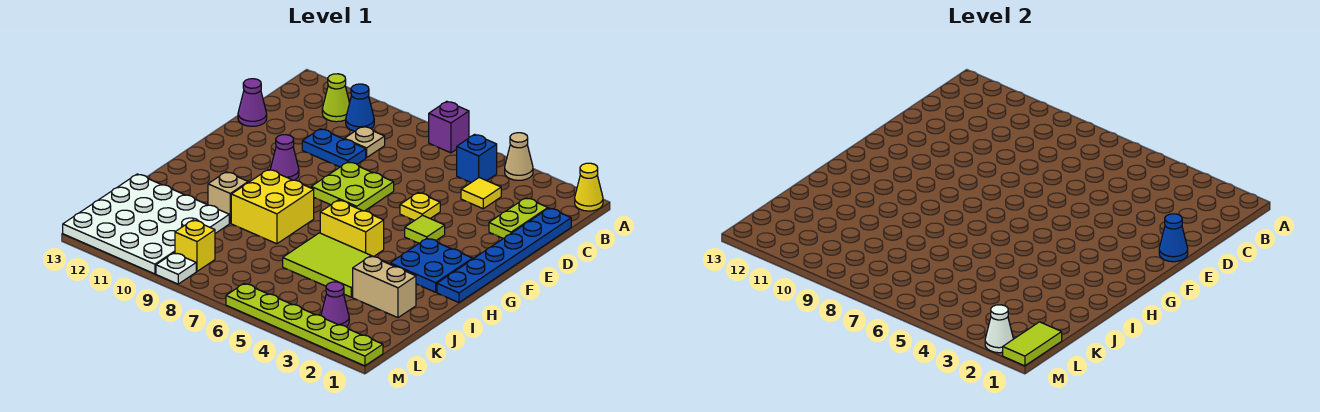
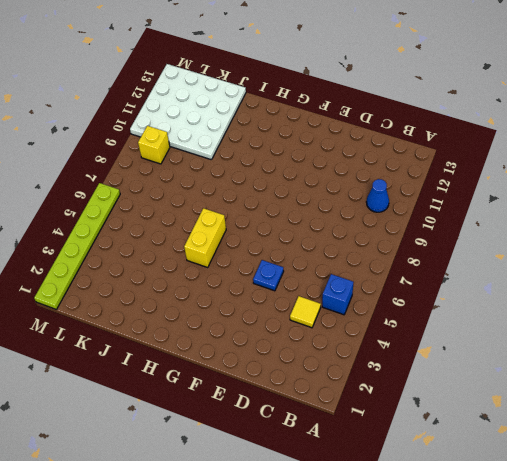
blue plate E5 level 1 -> yellow plate E5 level 1
none -> yellow cone A1 level 1
none -> tan cone A4 level 1
none -> purple brick A7 level 1
none -> lime cone B11 level 1

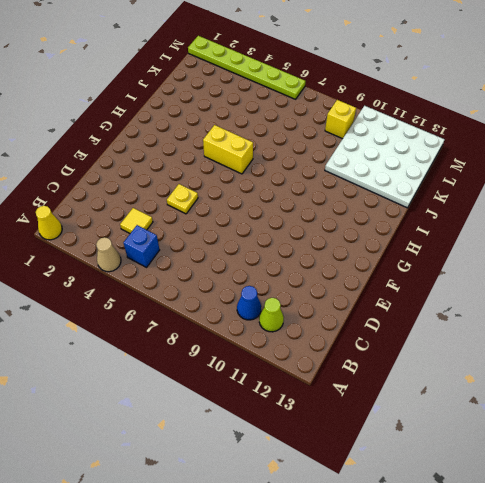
none -> purple brick A7 level 1
none -> blue plate C1:H1 level 1
none -> lime plate C2:D2 level 1
none -> tan plate C9 level 1

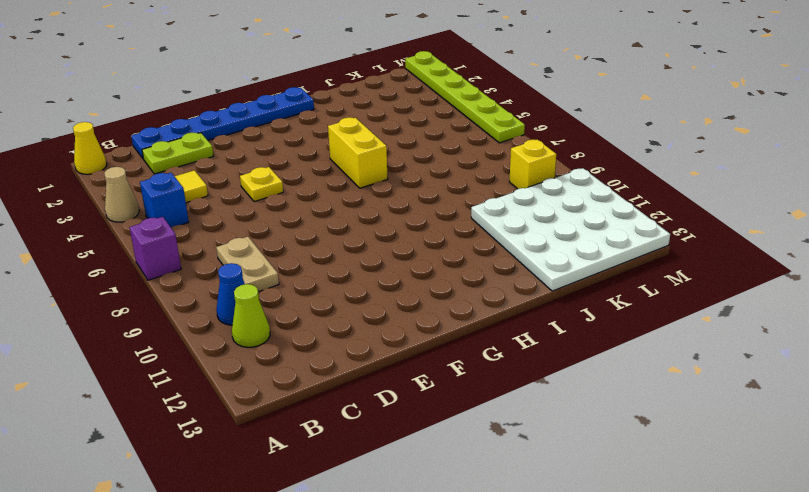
tan plate C8:C9 level 1 -> tan plate C9 level 1
none -> blue plate D9:D10 level 1
none -> purple cone D13 level 1
none -> lime plate E7:F8 level 1
none -> lime tile F4 level 1

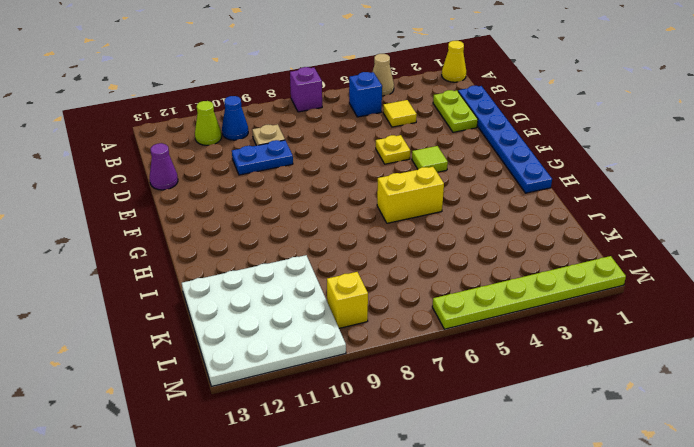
none -> lime plate E7:F8 level 1
none -> purple cone F10 level 1
none -> blue plate G2:H3 level 1
none -> yellow brick H8:I9 level 1

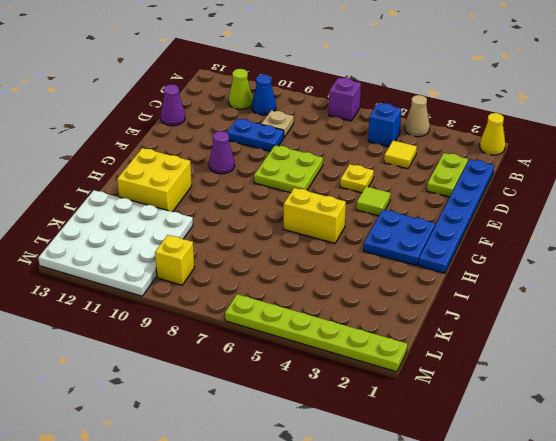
yellow brick H11:I12 level 1 -> yellow brick H8:I9 level 1
none -> lime tile I4:J6 level 1
none -> tan brick I10 level 1
none -> tan brick J2:J3 level 1
none -> purple cone L3 level 1

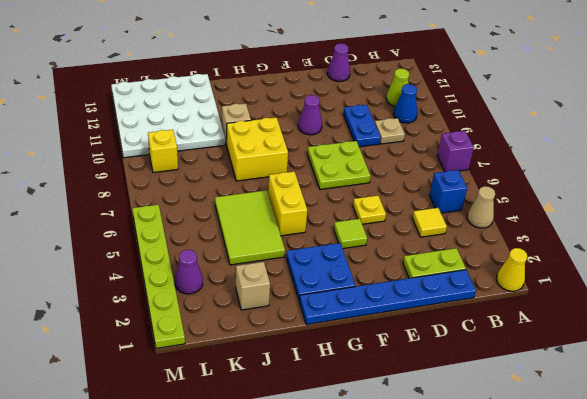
tan brick J2 level 1 -> tan brick J2:J3 level 1
none -> white plate M9 level 1
none -> blue cone E1 level 2
none -> lime tile L1:M1 level 2
none -> white cone M2 level 2

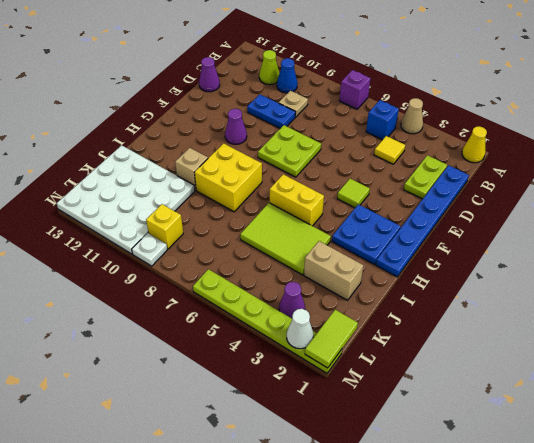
none -> yellow plate E5 level 1
none -> blue cone E1 level 2

